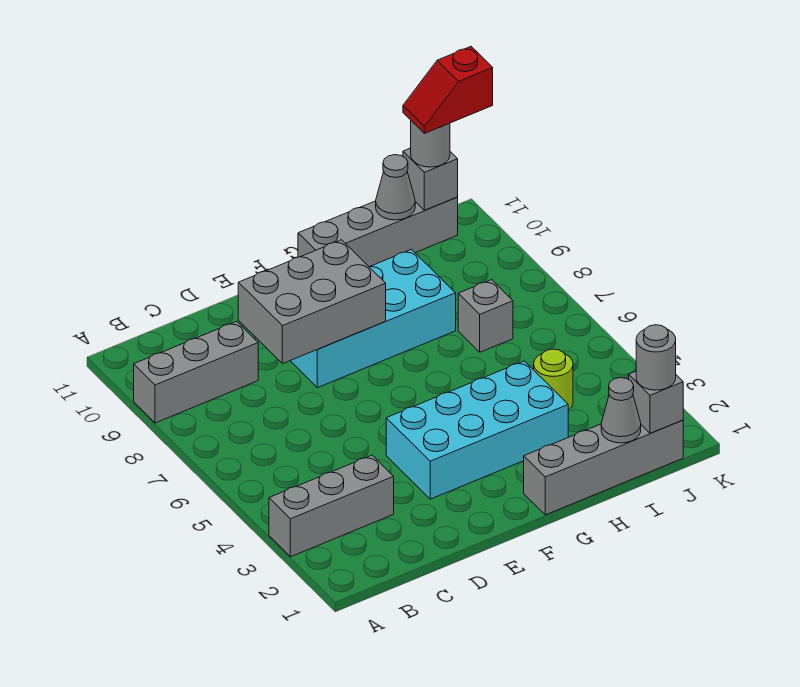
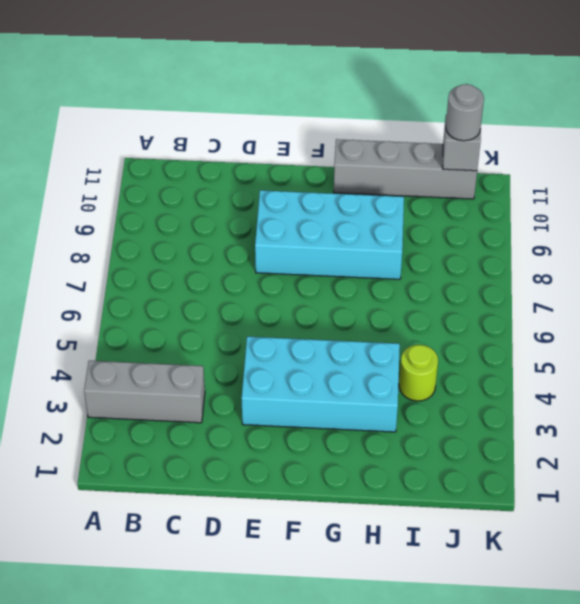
none -> grey brick A9:C9 level 1
none -> grey brick G1:J1 level 1
none -> grey brick I7 level 1

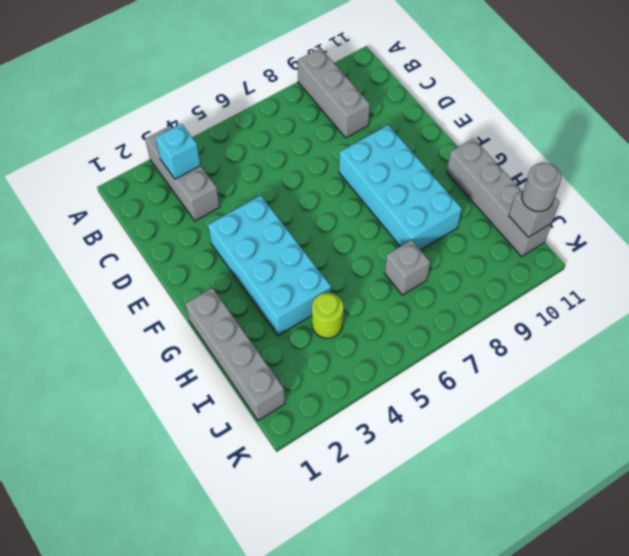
cyan brick B3 level 2 -> none
none -> grey brick D8:F9 level 2
none -> grey cone I1 level 2
none -> grey cone I11 level 2

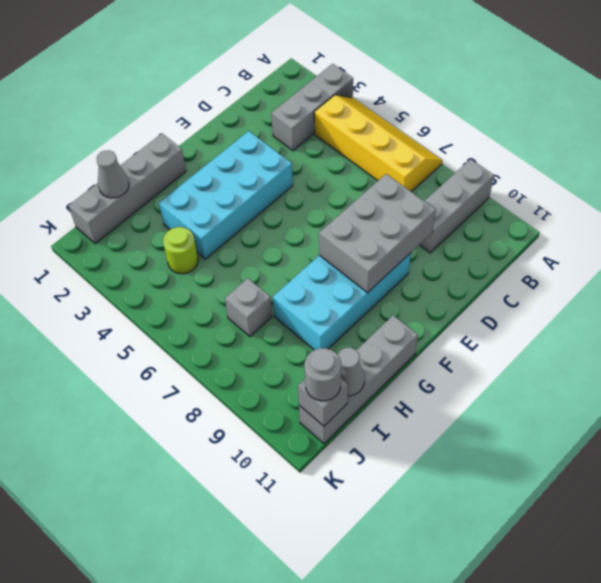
yellow slope A4:B7 level 1 top B -> none
none -> grey brick J1 level 2
none -> grey round brick J1 level 3
none -> red slope J11:K11 level 4 top K

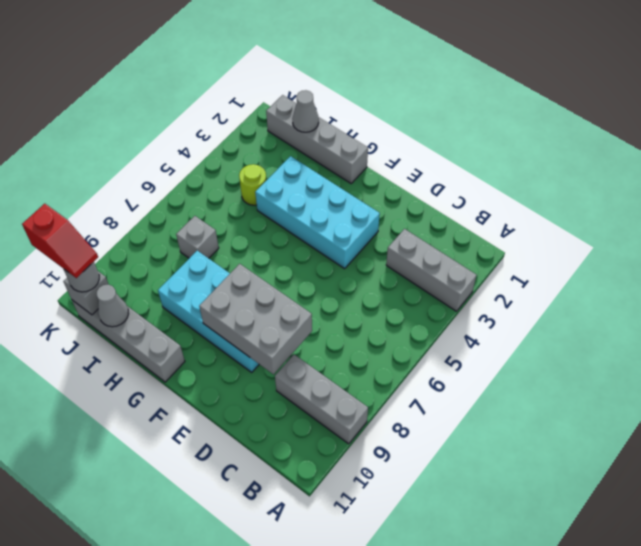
none -> grey brick J1 level 2
none -> grey round brick J1 level 3

